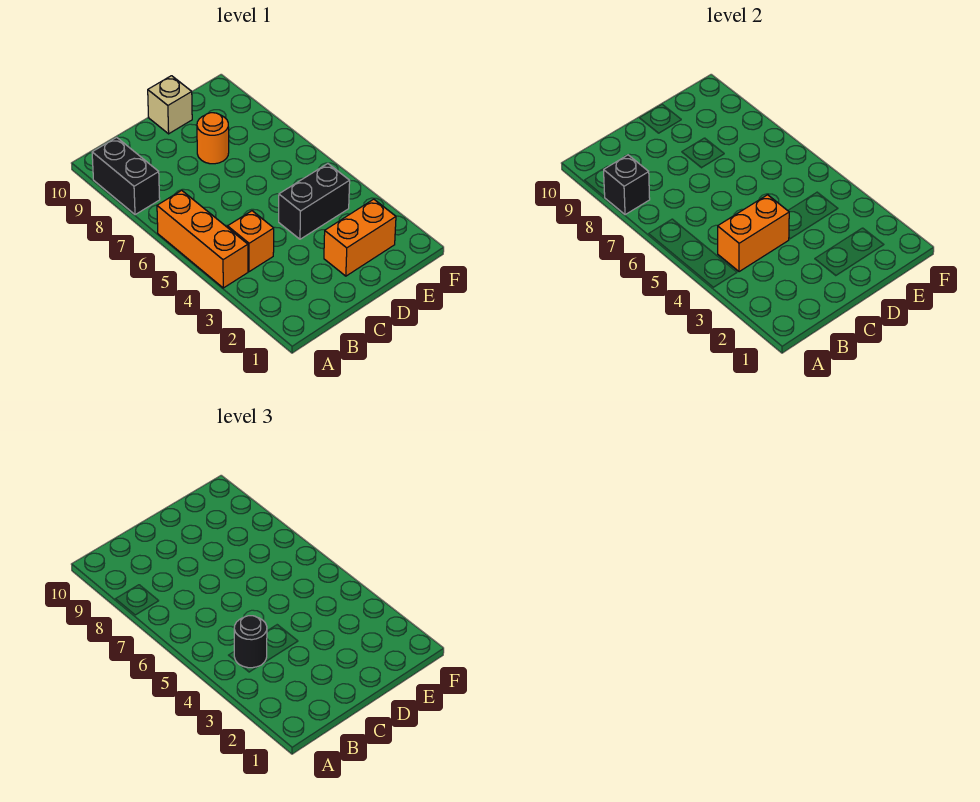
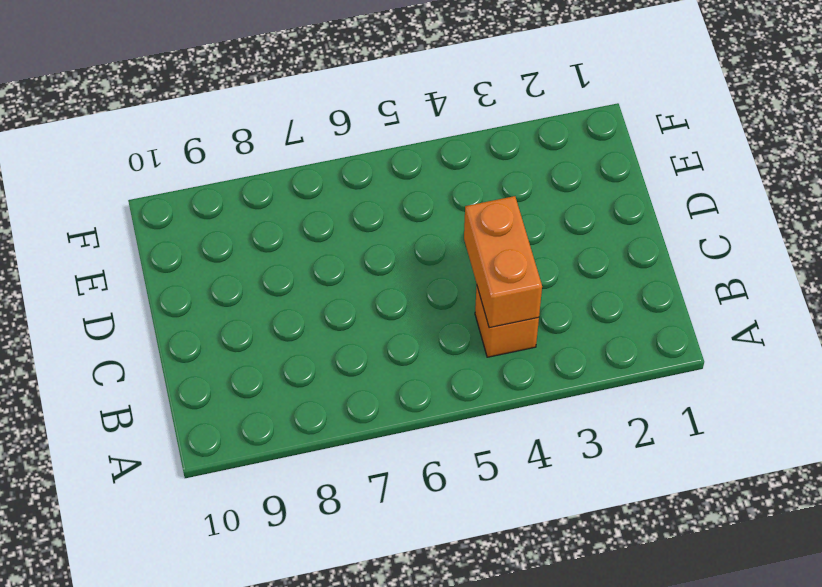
none -> orange brick A4:A6 level 1
none -> black brick A8:A9 level 1

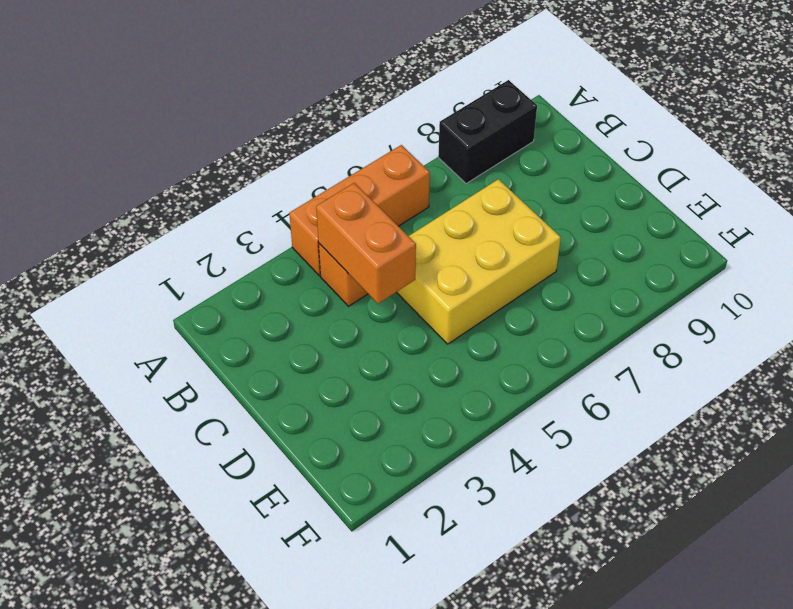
yellow brick C5:D7 level 1 -> none
none -> orange brick D2:E2 level 1
none -> black brick D4:E4 level 1

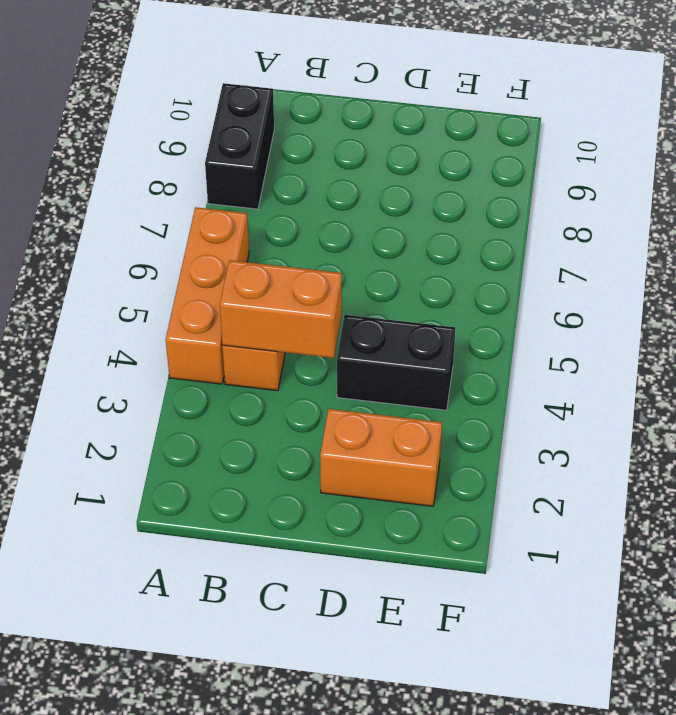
none -> orange round brick D8 level 1
none -> tan brick D10 level 1

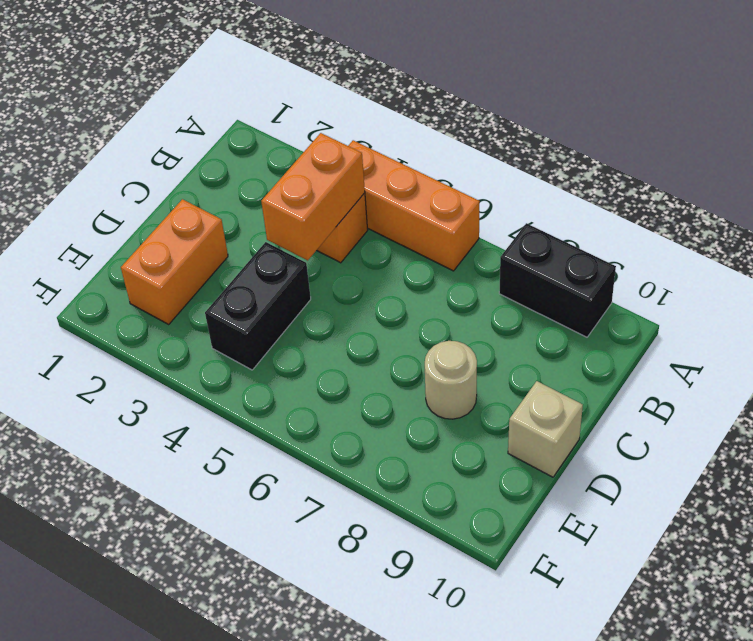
tan round brick D8 level 1 -> orange round brick D8 level 1
none -> black brick A8 level 2
none -> black round brick B4 level 3

